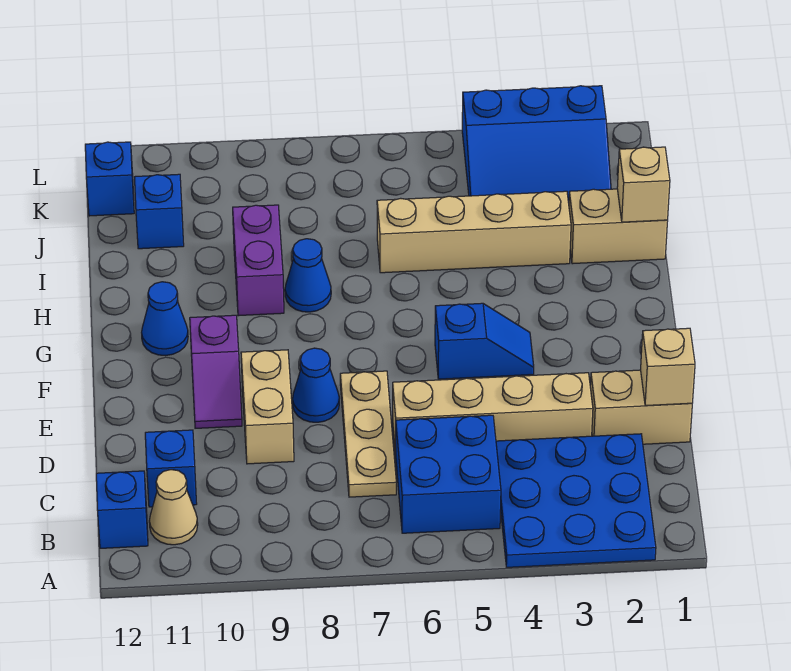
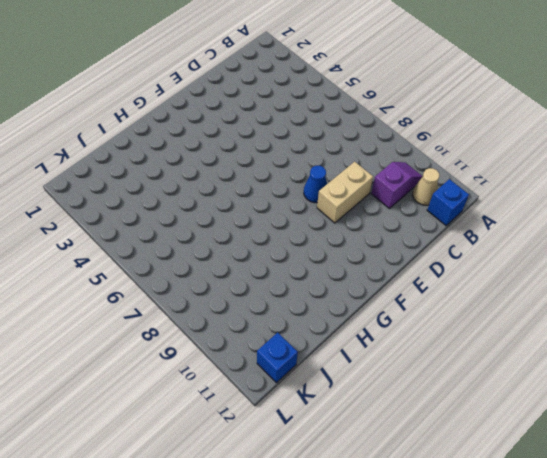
purple slope B10:C10 level 1 top C -> purple slope E10:F10 level 1 top F
none -> blue plate A2:C4 level 1
none -> blue brick B5:C6 level 1
none -> tan plate C7:E7 level 1

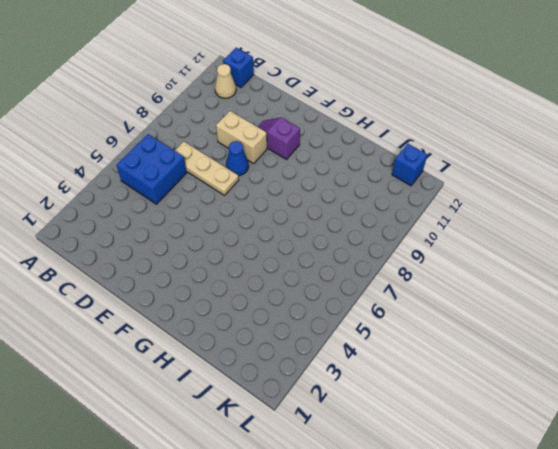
none -> blue plate A2:C4 level 1
none -> blue brick C11 level 1
none -> tan brick D1:D2 level 1

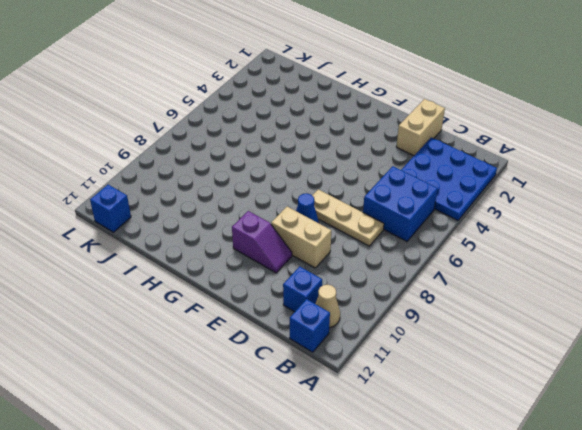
none -> tan brick D3:D6 level 1
none -> blue slope F4:F5 level 1 top 5
none -> blue cone G11 level 1

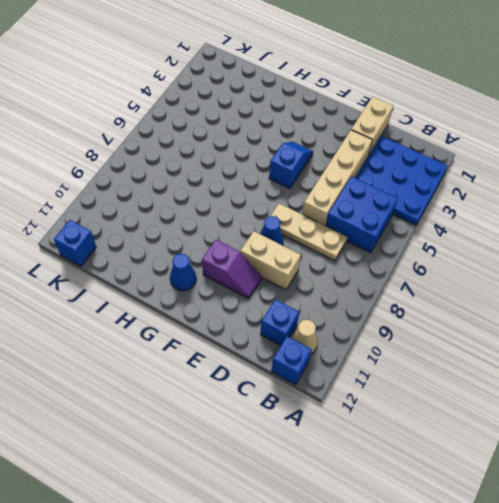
none -> blue cone H8 level 1
none -> purple brick H9:I9 level 1
none -> tan brick I1:I2 level 1

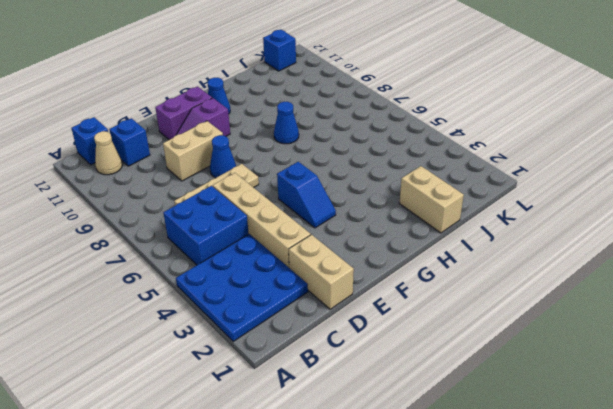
purple brick E11:F11 level 1 -> purple brick H9:I9 level 1
none -> tan brick I3:I6 level 1
none -> blue slope J2:L4 level 1 top L
none -> blue brick J11 level 1

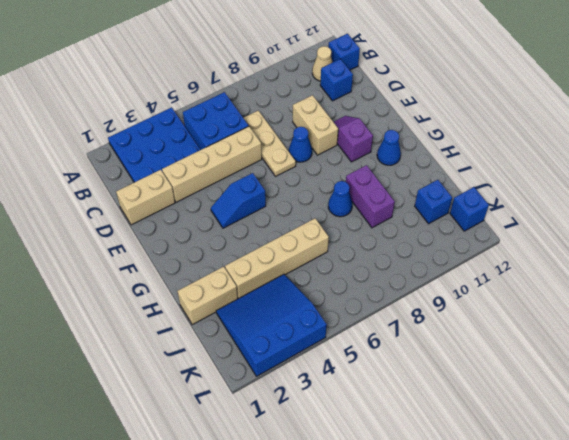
none -> tan brick D1 level 2
none -> tan brick I1 level 2

